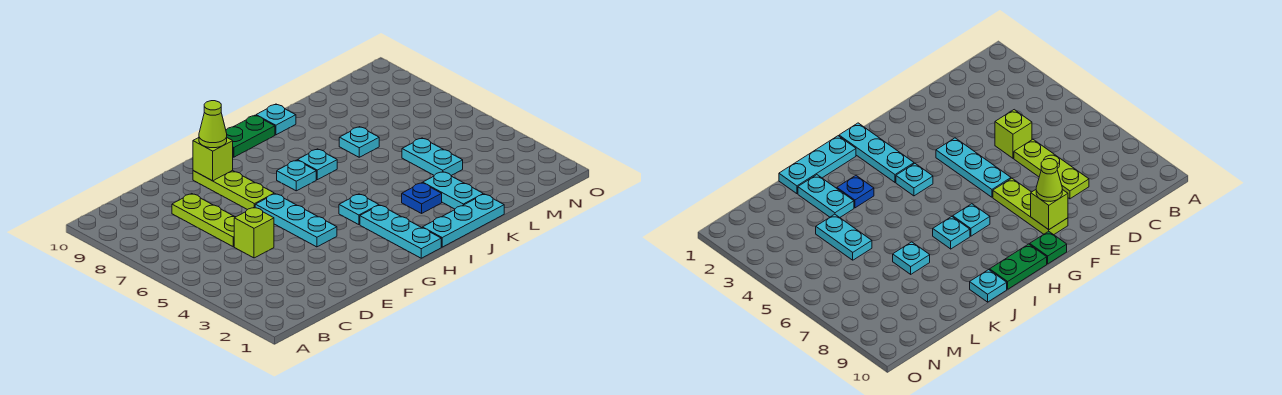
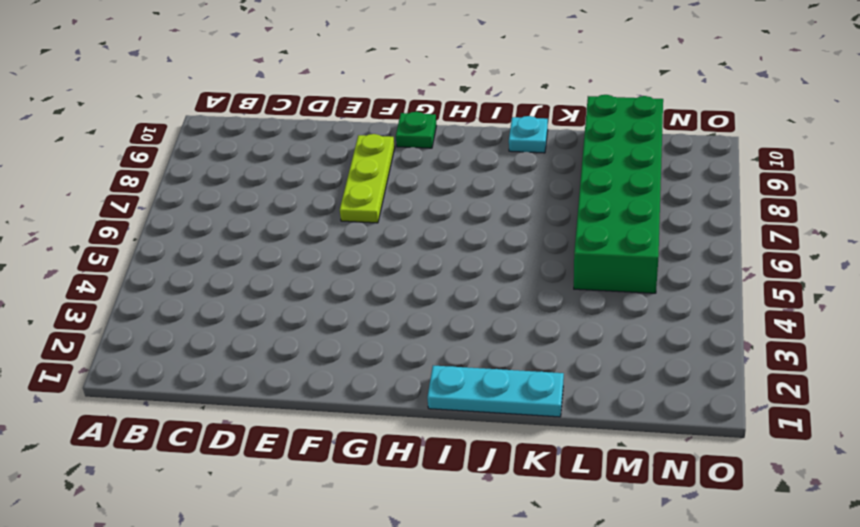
green brick L5:M10 level 1 -> cyan plate L4:L5 level 1
none -> lime brick D5 level 1
none -> lime plate D6:D8 level 1
none -> cyan plate F4:F6 level 1

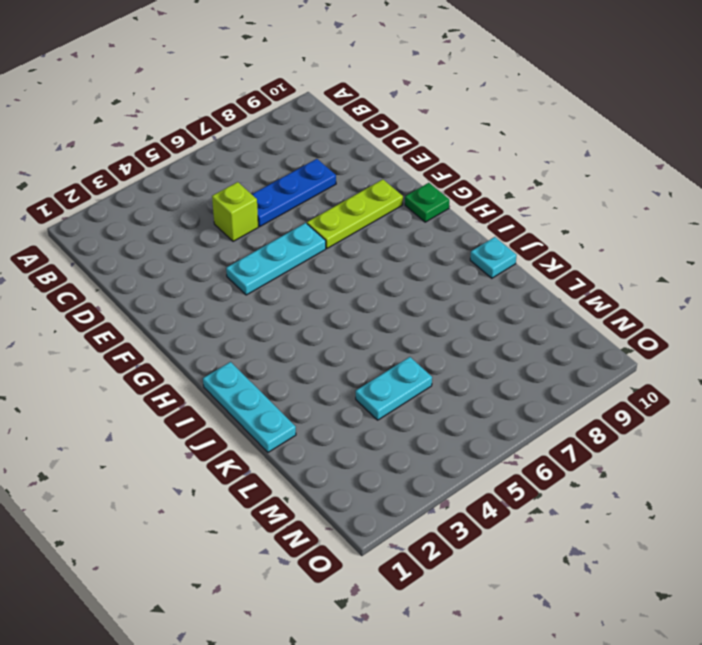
blue plate D6:D8 level 1 -> lime plate D6:D8 level 1
none -> cyan plate H1:H3 level 1
none -> cyan plate H4 level 1
none -> cyan plate H7 level 1

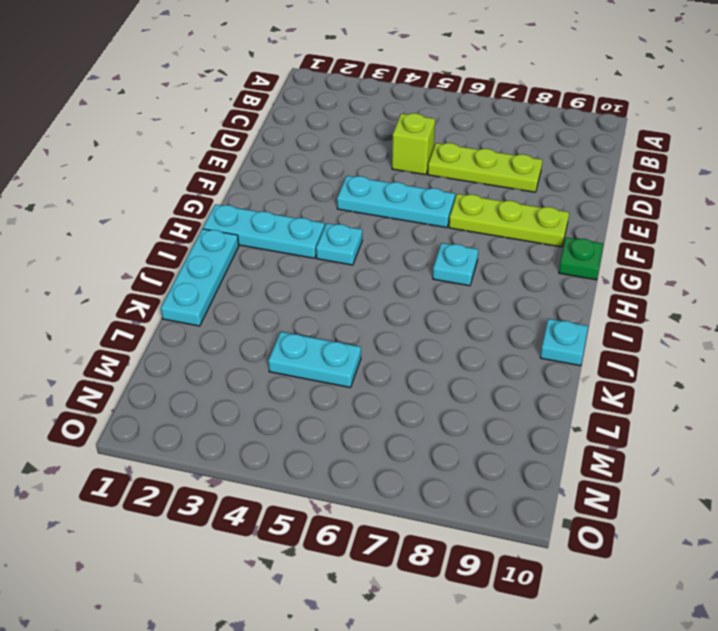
none -> green plate H10:I10 level 1
none -> cyan plate I7 level 1
none -> blue plate J3 level 1

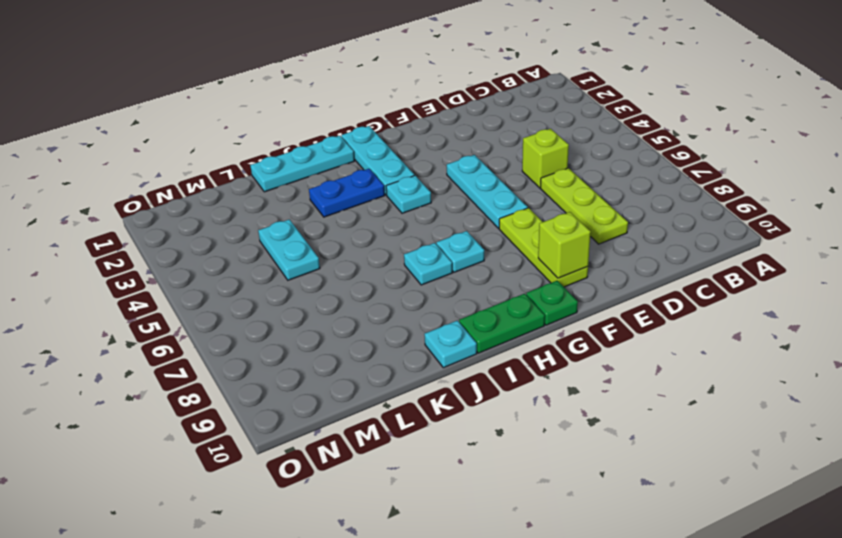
blue plate I3:J3 level 1 -> blue plate J3 level 1
none -> cyan plate K2:K3 level 1
none -> cyan plate K7 level 1
none -> lime cone F9 level 3

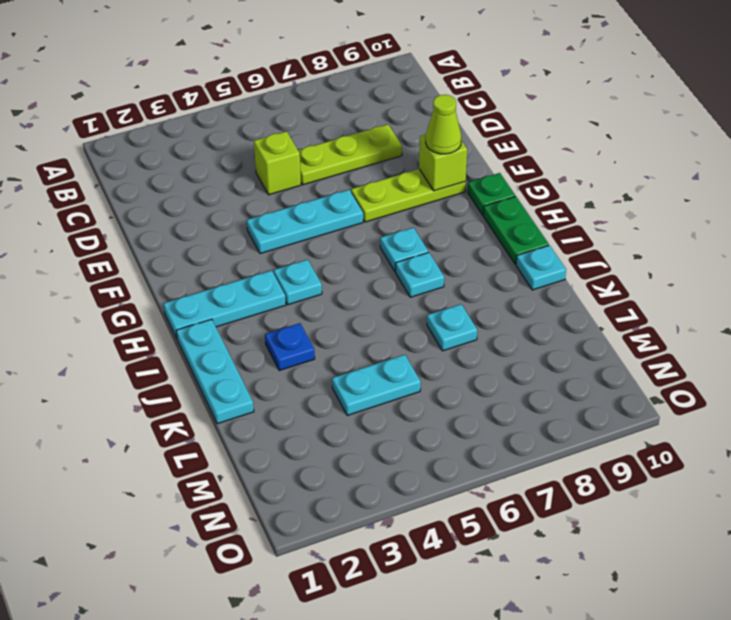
none -> cyan plate K2:K3 level 1

